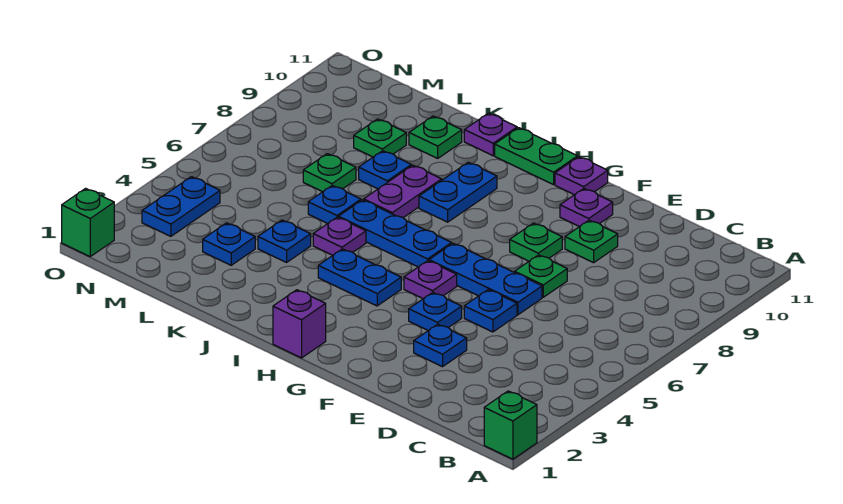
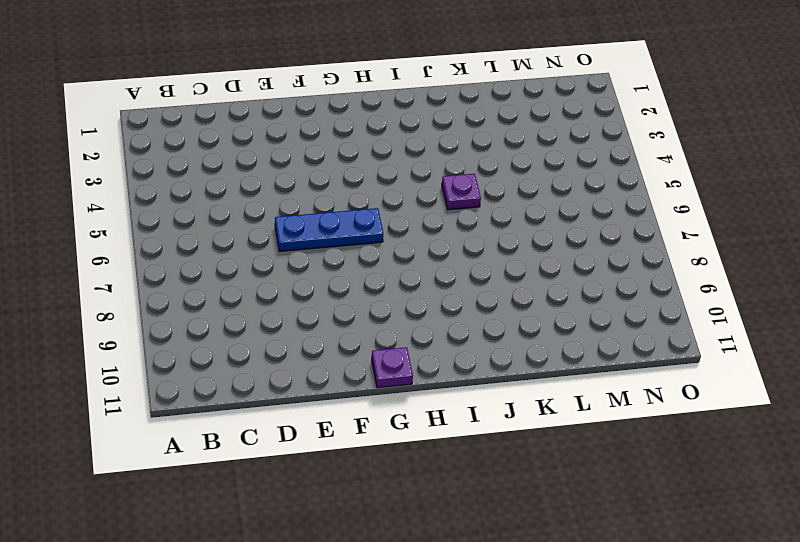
none -> green brick A1 level 1
none -> blue plate E3 level 1
none -> blue plate E5 level 1

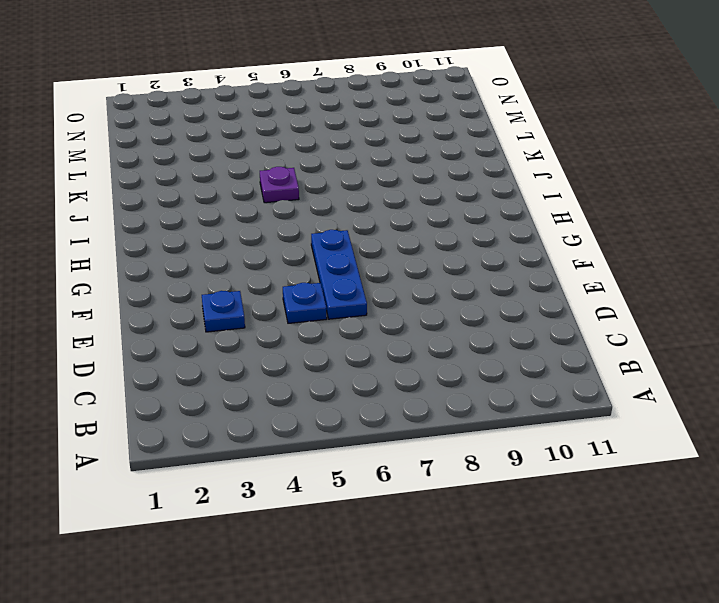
none -> green brick A1 level 1
none -> green plate E7 level 1
none -> green plate E9 level 1

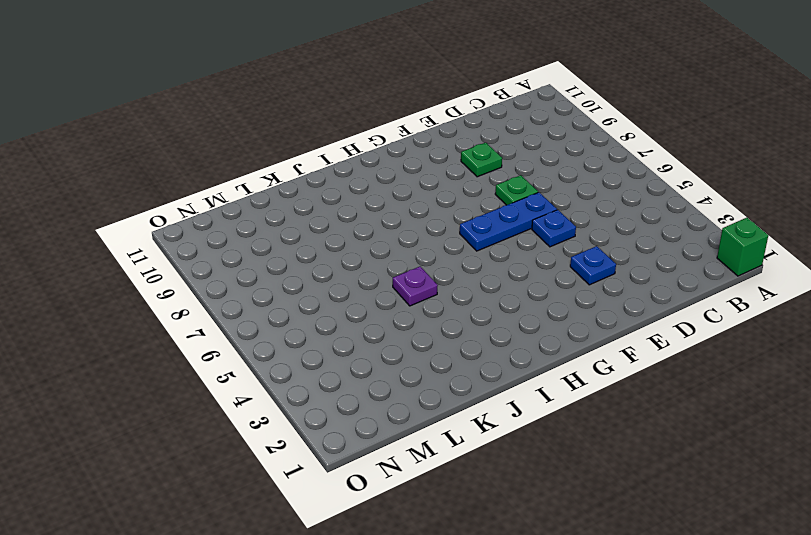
none -> blue plate F4 level 1
none -> green plate F8 level 1
none -> purple plate F10 level 1

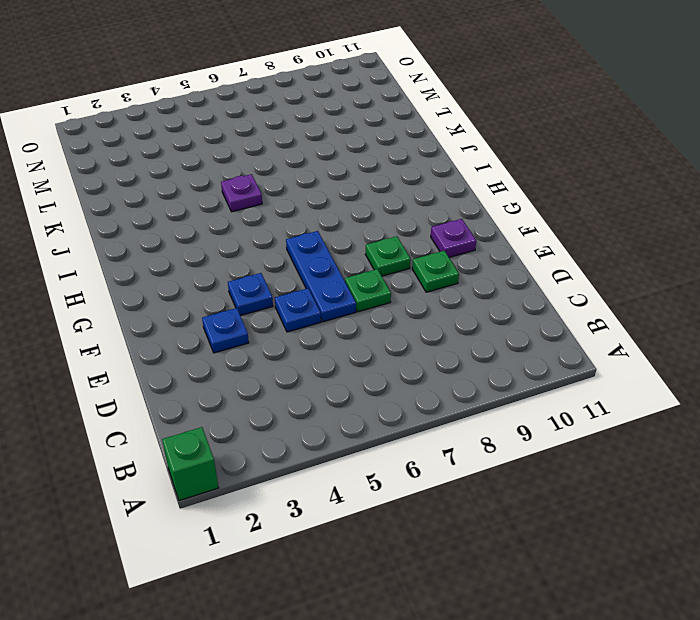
none -> purple plate G5 level 1
none -> purple plate G11 level 1
none -> purple brick H1 level 1

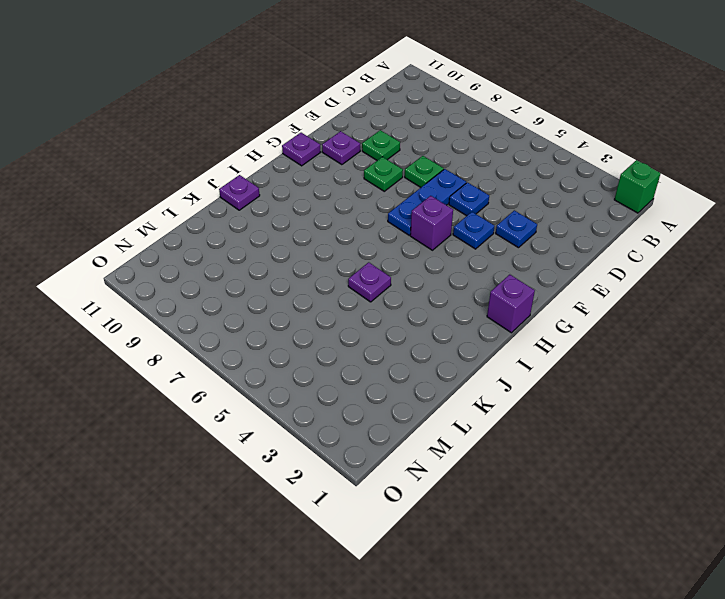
purple brick G5 level 1 -> purple plate G5 level 1
none -> blue plate H4:I4 level 1
none -> blue plate H6:J6 level 1
none -> green plate H11:I11 level 1

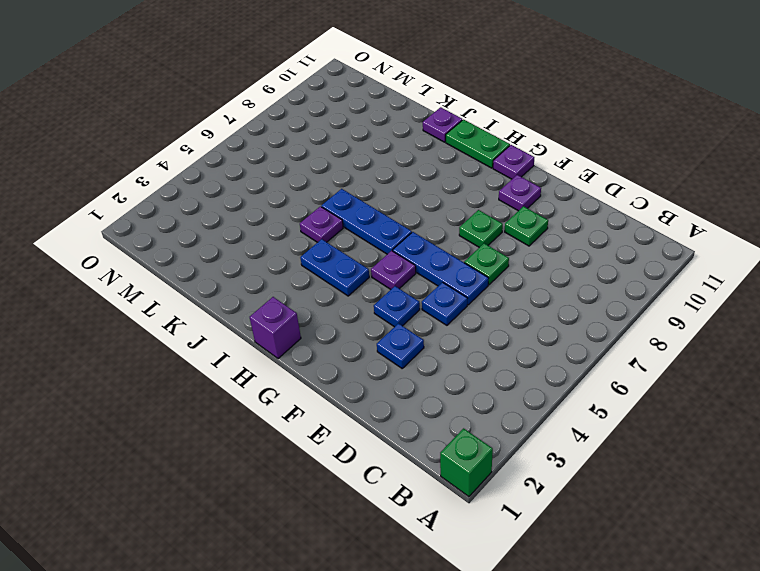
none -> blue plate I8:I9 level 1
none -> purple plate J7:J8 level 1
none -> blue plate K4 level 1

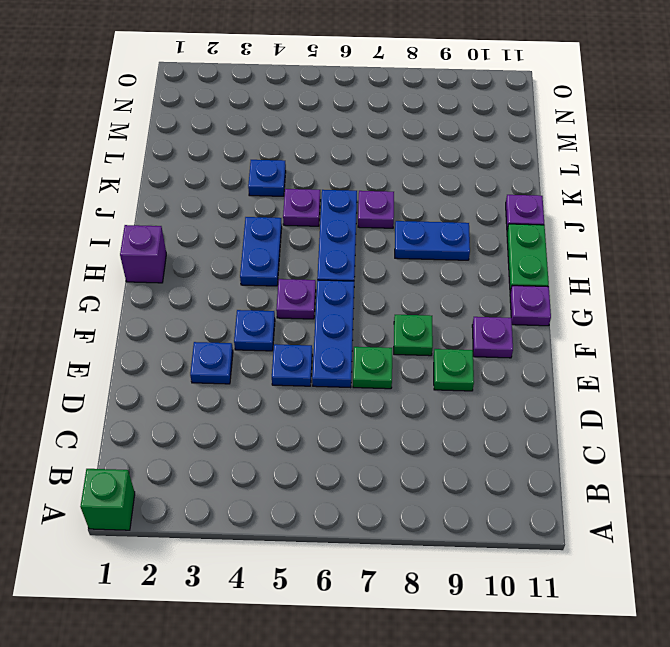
purple plate J7 level 1 -> purple plate J7:J8 level 1
none -> blue plate K6 level 1
none -> blue plate K8 level 1
none -> green plate K10 level 1

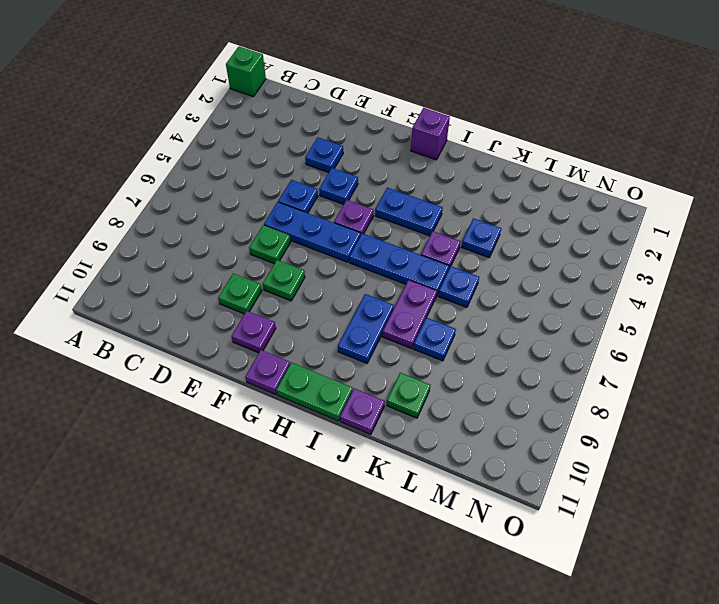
none -> blue plate L3 level 1
none -> green plate L7 level 1
none -> green plate L9 level 1

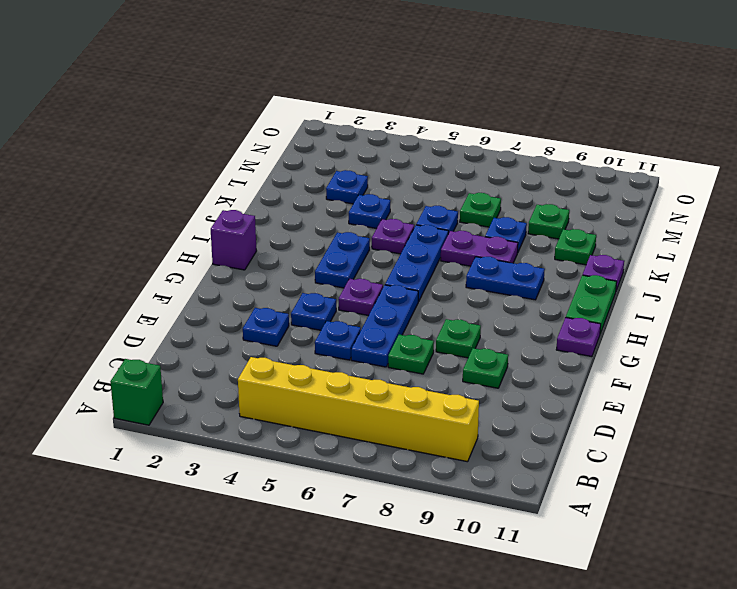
yellow brick B4:B9 level 1 -> none
none -> purple plate F10 level 1
none -> blue plate N3:N4 level 1
none -> green brick O1 level 1

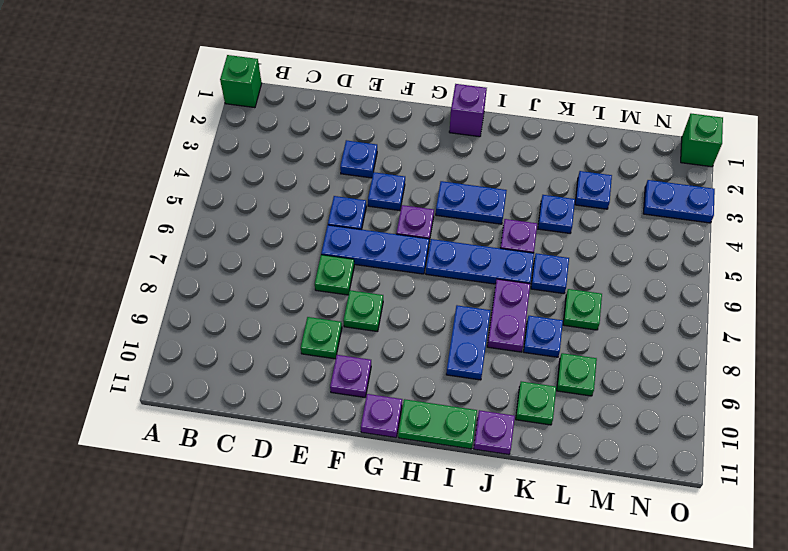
blue plate N3:O3 level 1 -> blue plate N3:N4 level 1

